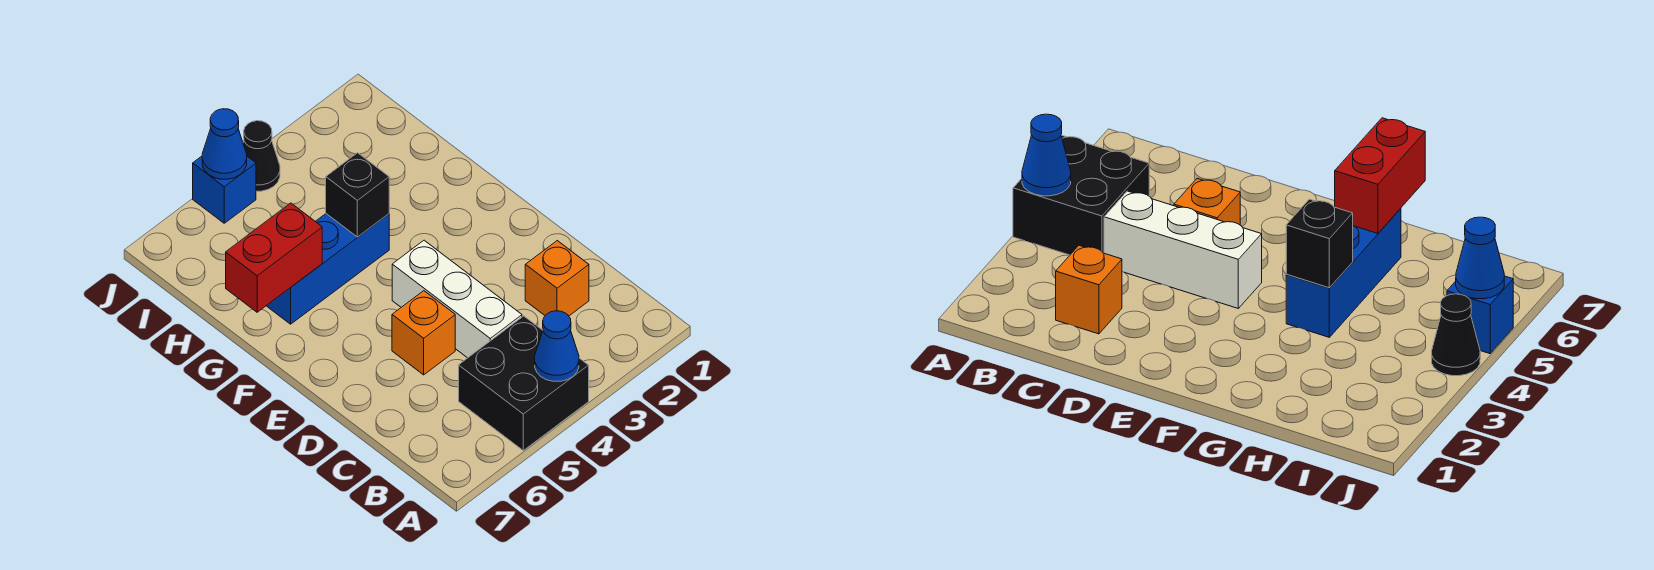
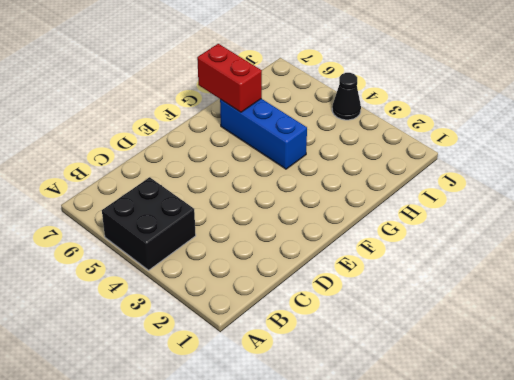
none -> orange brick C2 level 1
none -> white brick C4:E4 level 1

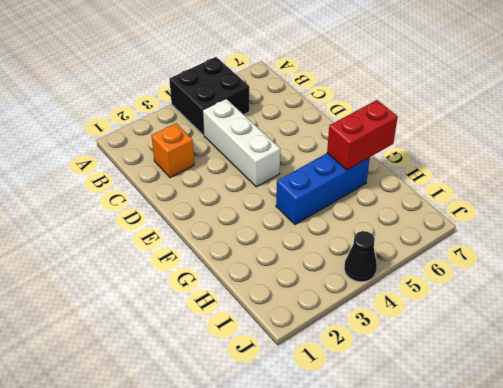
none -> orange brick D5 level 1
none -> blue brick J5 level 1

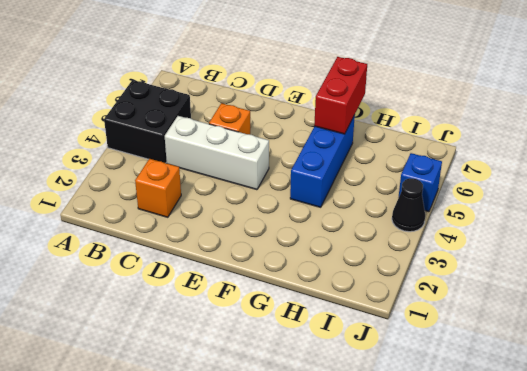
none -> blue cone A4 level 2
none -> black brick G4 level 2

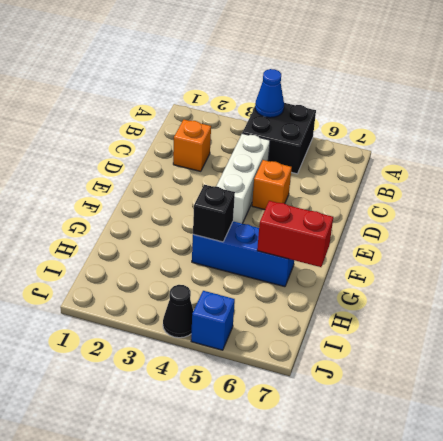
none -> blue cone J5 level 2

